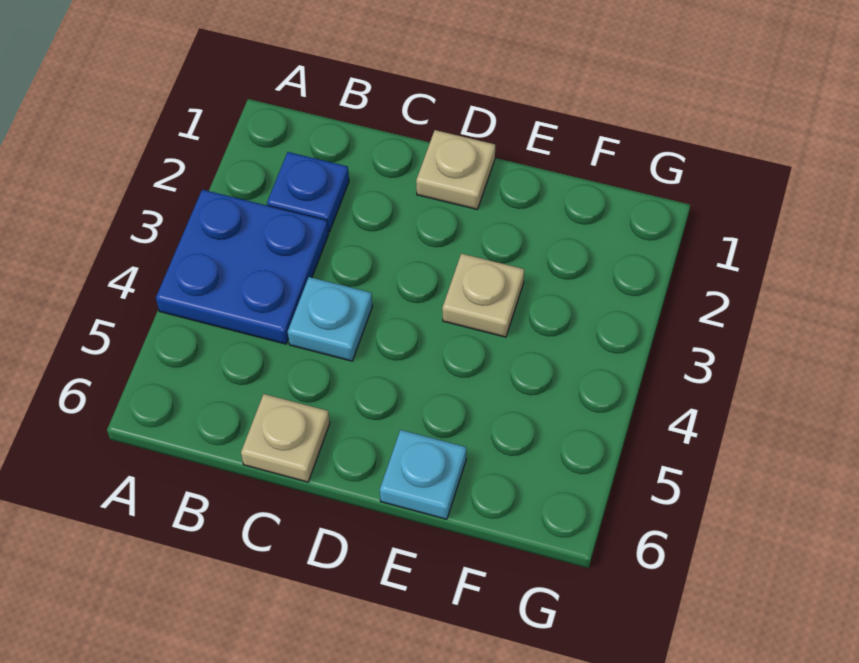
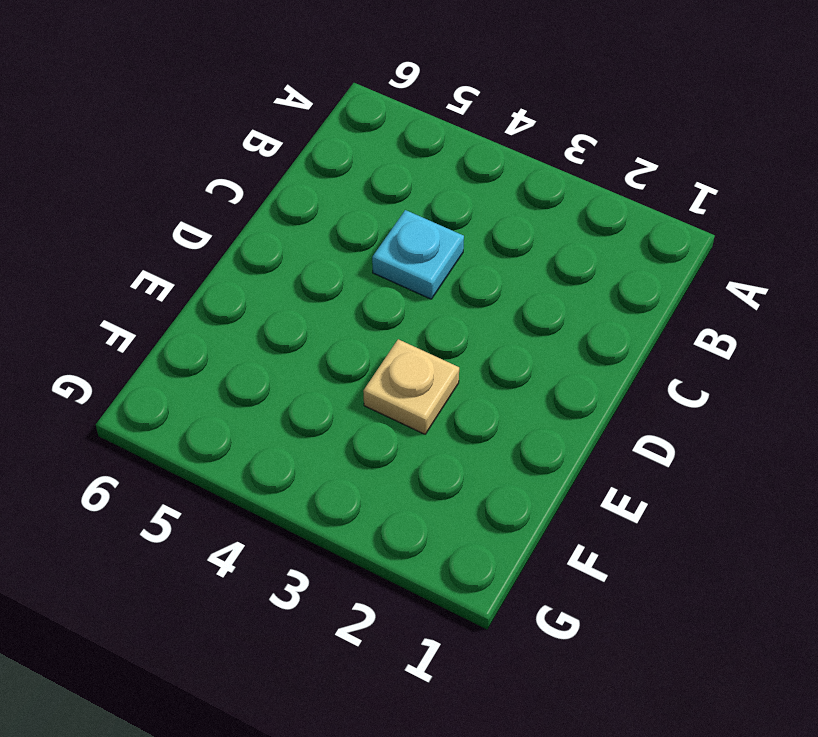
none -> blue plate A3:B4 level 1
none -> blue plate B2 level 1

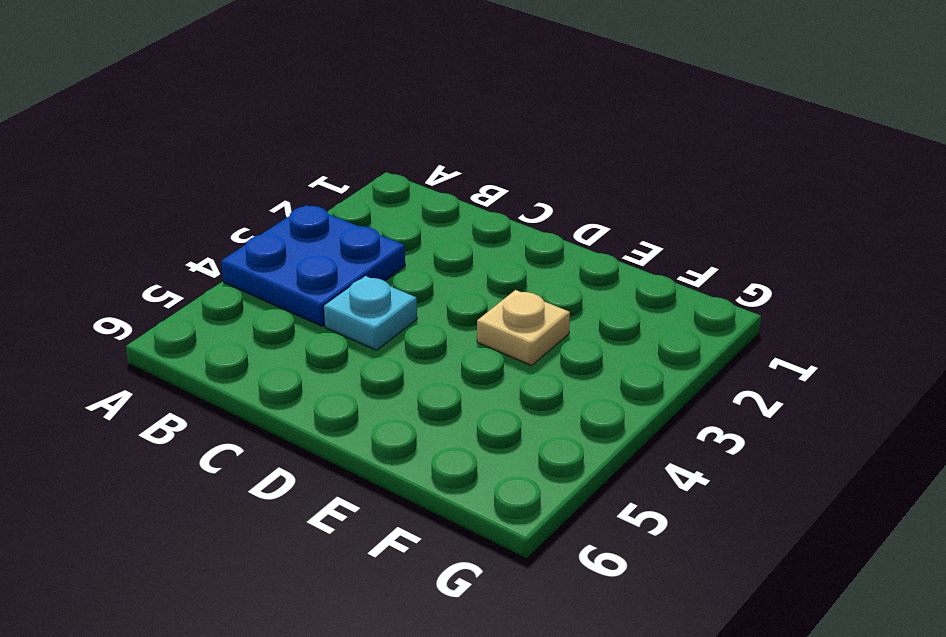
none -> blue plate B2 level 1
none -> tan plate C6 level 1

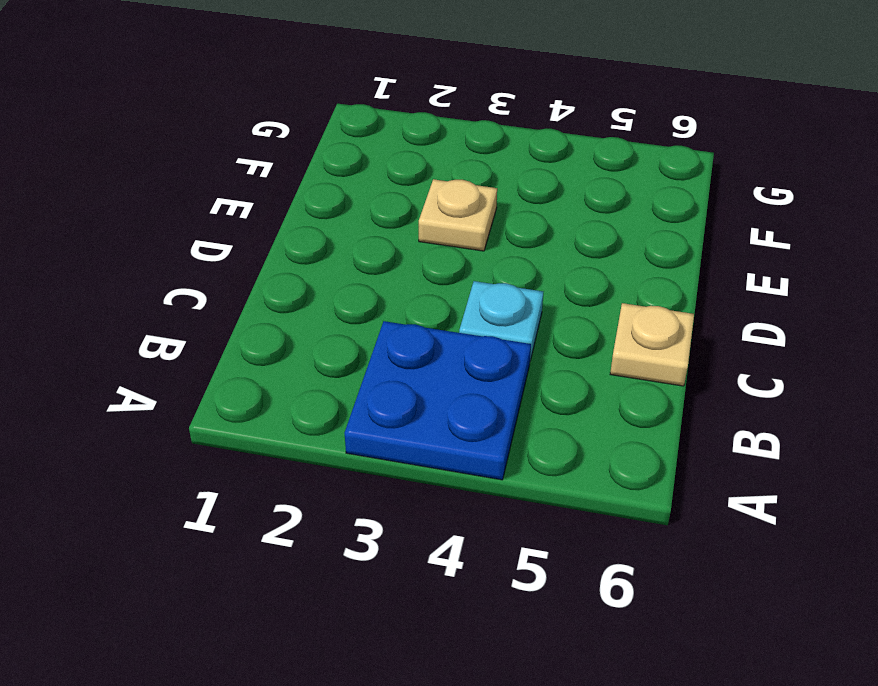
none -> blue plate B2 level 1
none -> tan plate D1 level 1

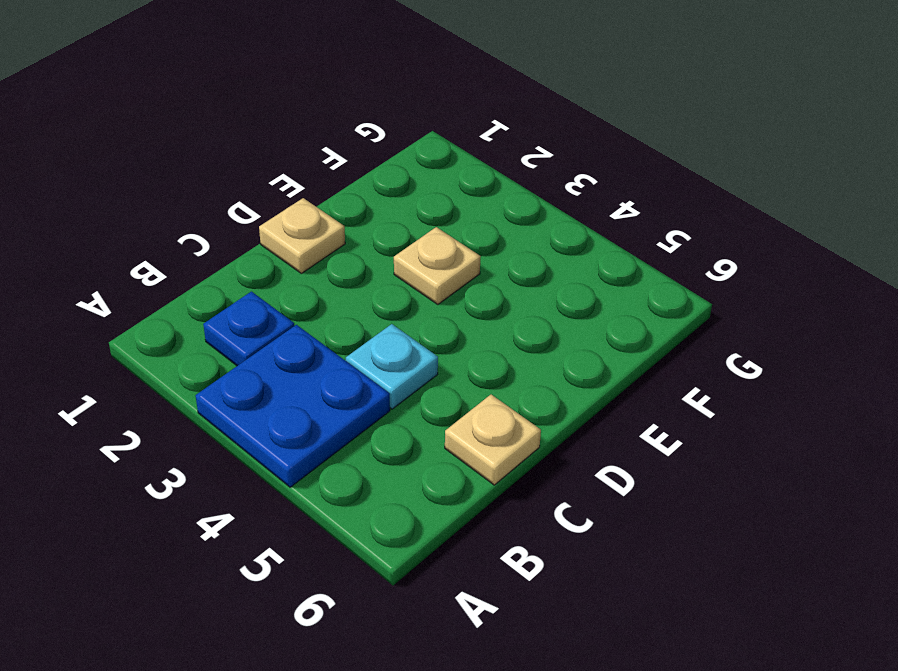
none -> cyan plate E6 level 1

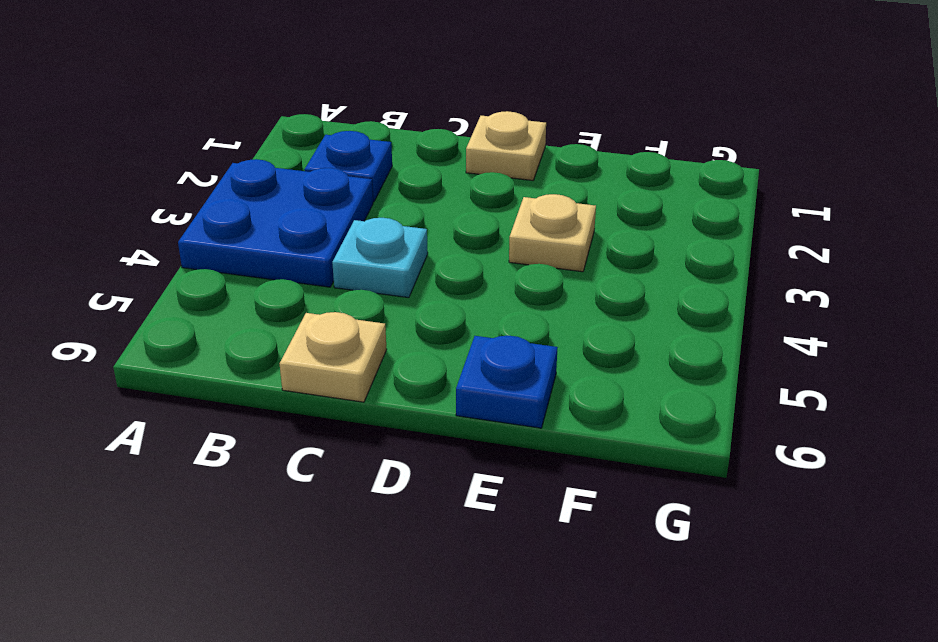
blue plate E6 level 1 -> cyan plate E6 level 1

